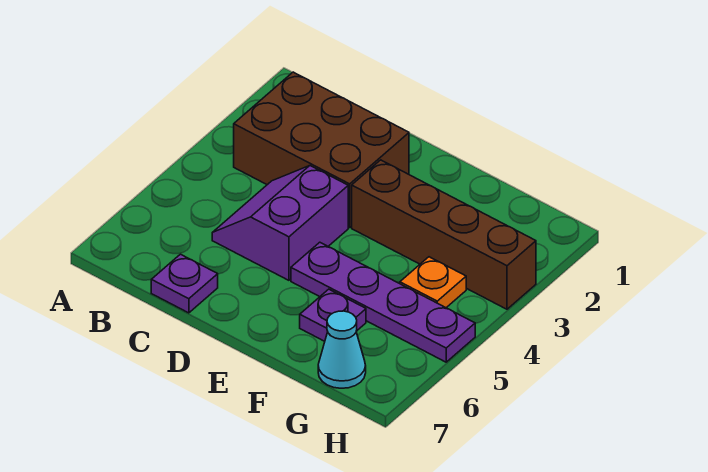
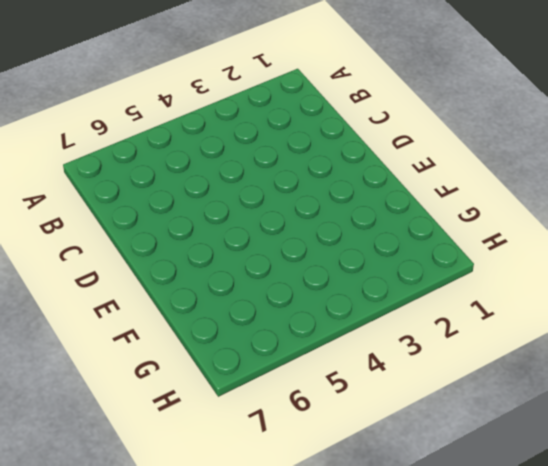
none -> brown brick B2:D3 level 1
none -> purple slope C4:D5 level 1 top D

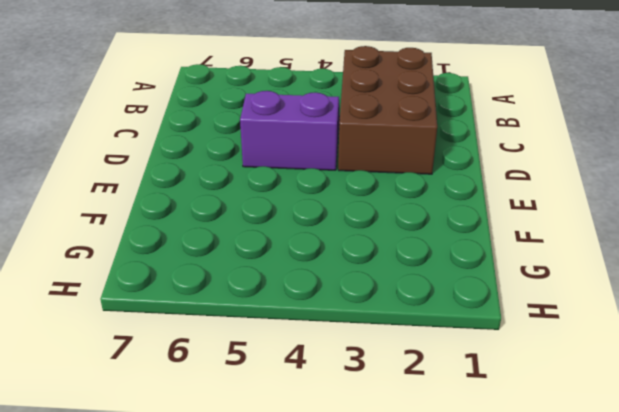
none -> purple plate C7 level 1
none -> brown brick E3:H3 level 1

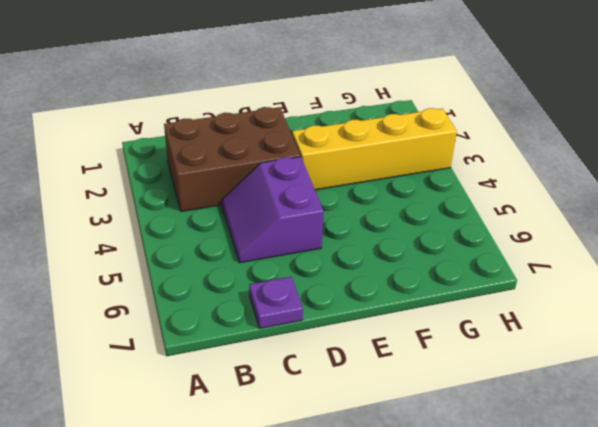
yellow brick E3:H3 level 1 -> brown brick E3:H3 level 1
none -> purple plate E5:H5 level 1
none -> purple plate F6 level 1

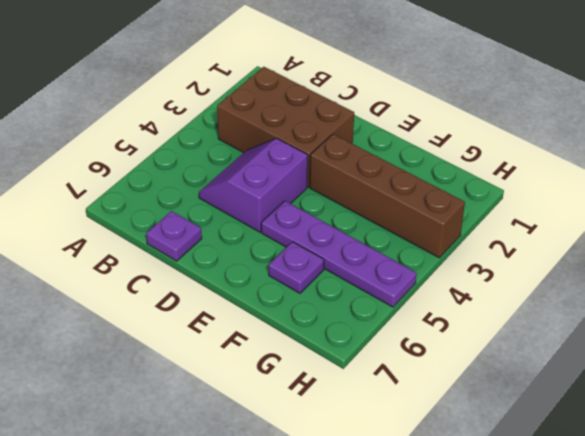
none -> orange plate G4 level 1
none -> cyan cone G7 level 1

